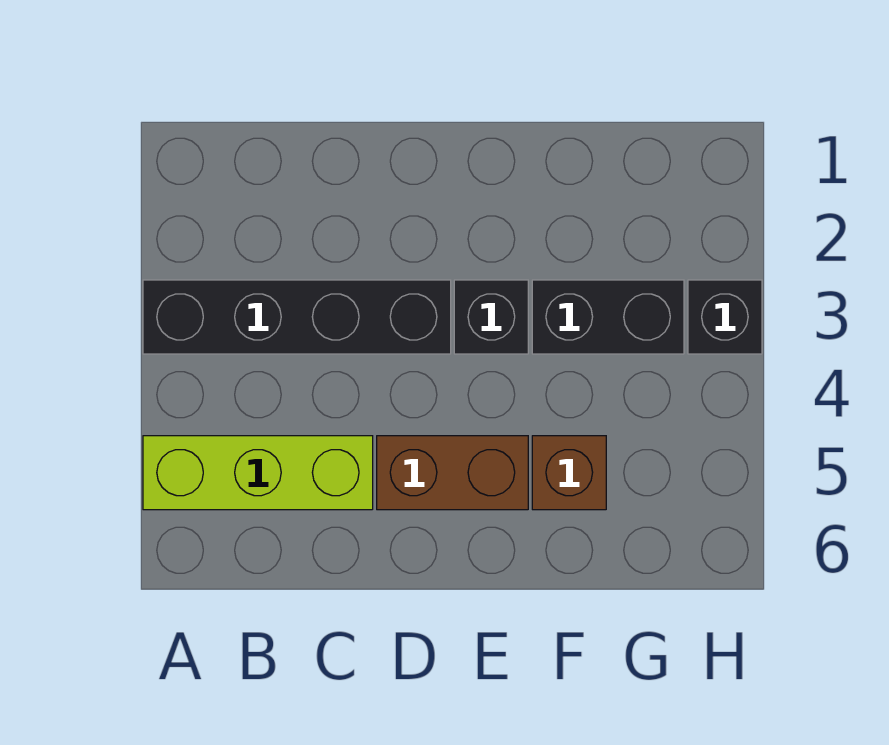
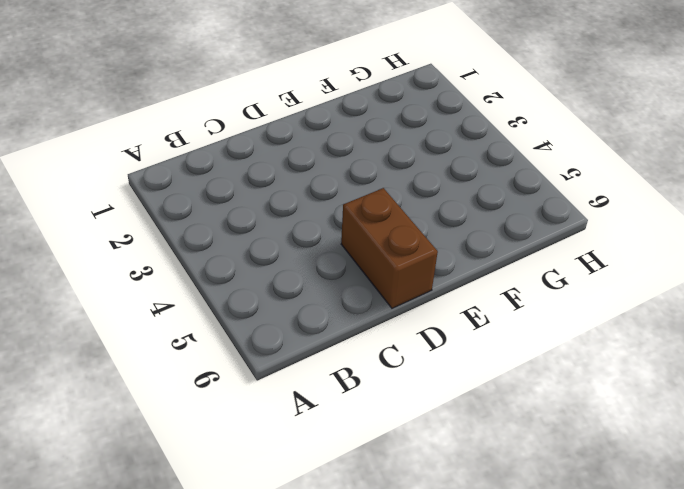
brown brick D5:D6 level 1 -> brown brick D5:E5 level 1
none -> black brick A3:D3 level 1
none -> lime brick A5:C5 level 1

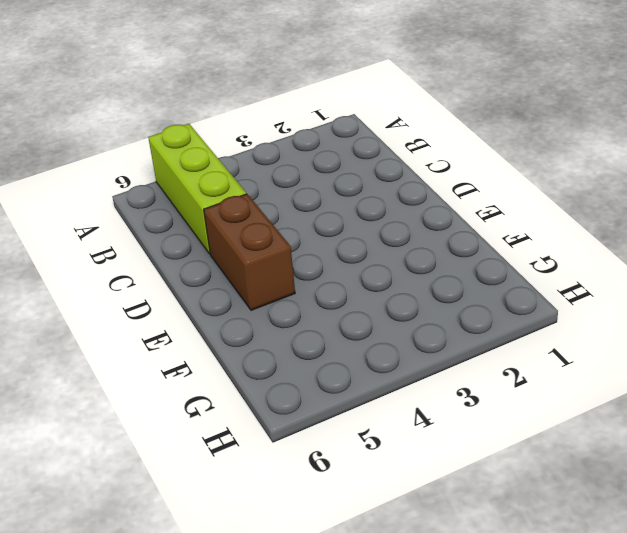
none -> black brick A3:D3 level 1
none -> black brick E3 level 1

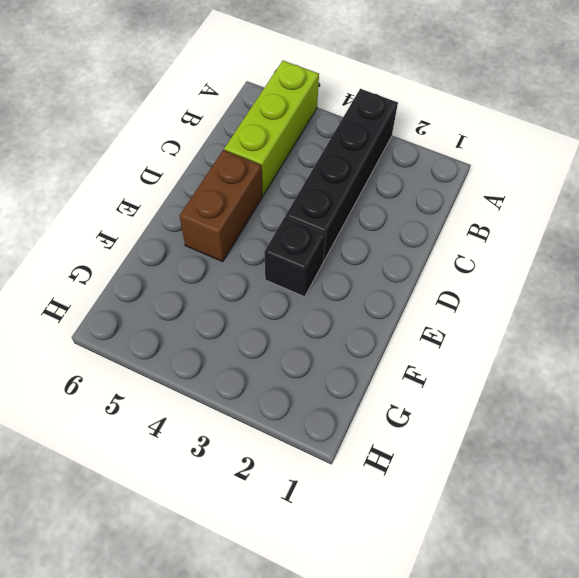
none -> black brick F3:G3 level 1
none -> brown brick F5 level 1

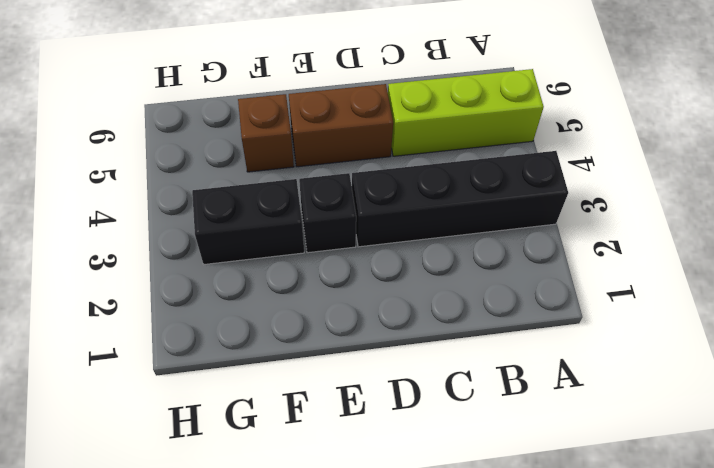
none -> black brick H3 level 1

